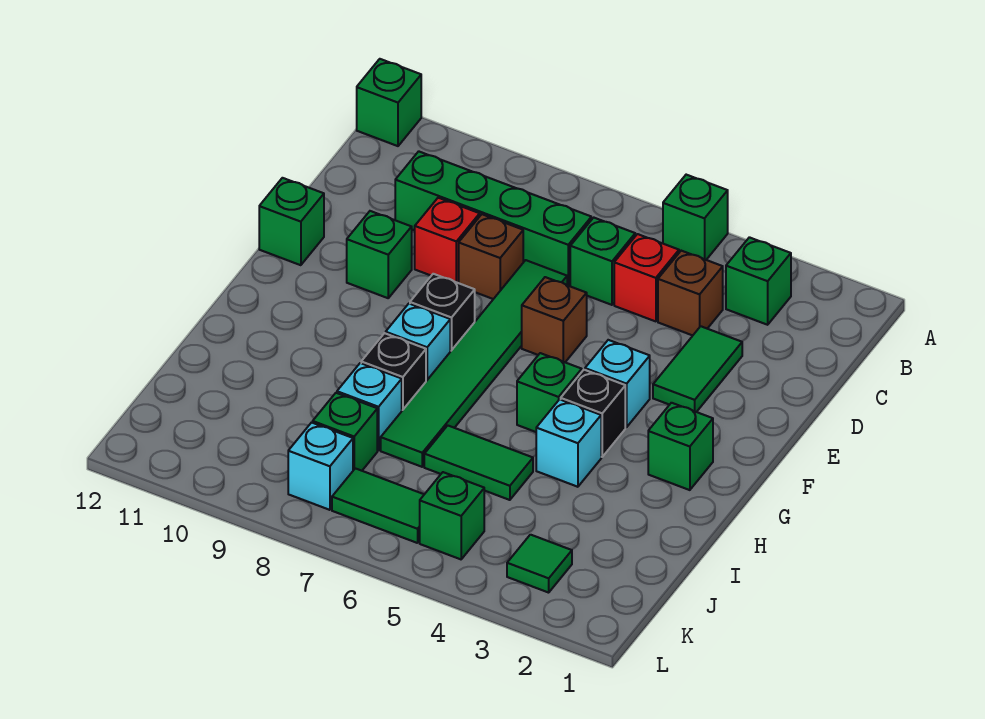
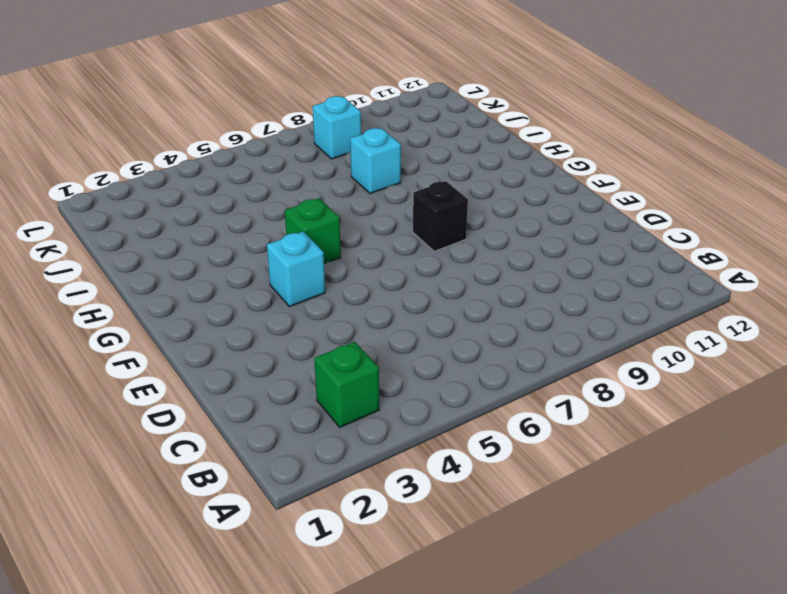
none -> green brick A5 level 1
none -> green brick A12 level 1
none -> brown brick C4 level 1

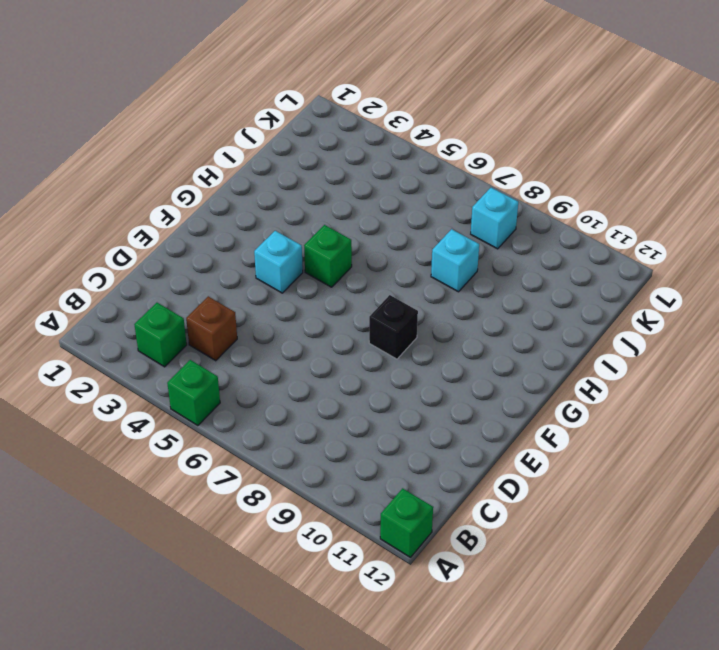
none -> red brick C5 level 1
none -> green brick C6 level 1
none -> green brick C7:C10 level 1

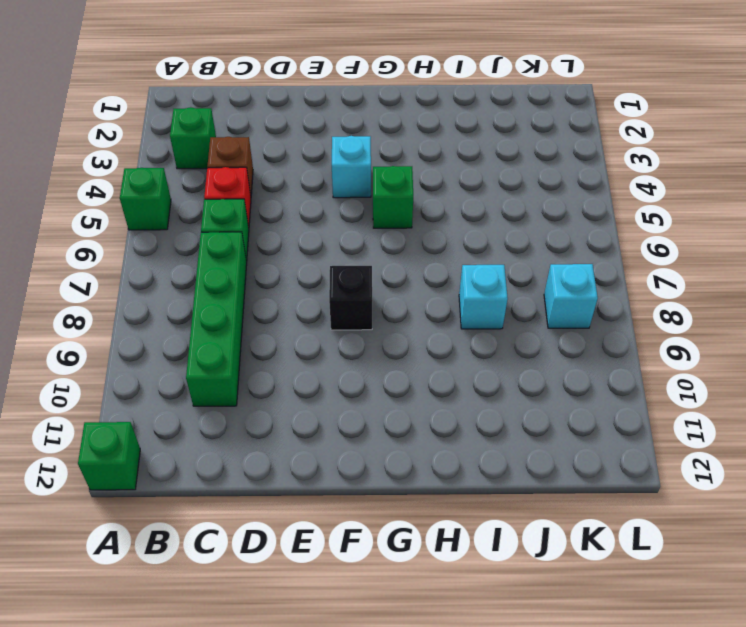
none -> green tile D3:E3 level 1
none -> green tile D7:I7 level 1
none -> brown brick D8 level 1

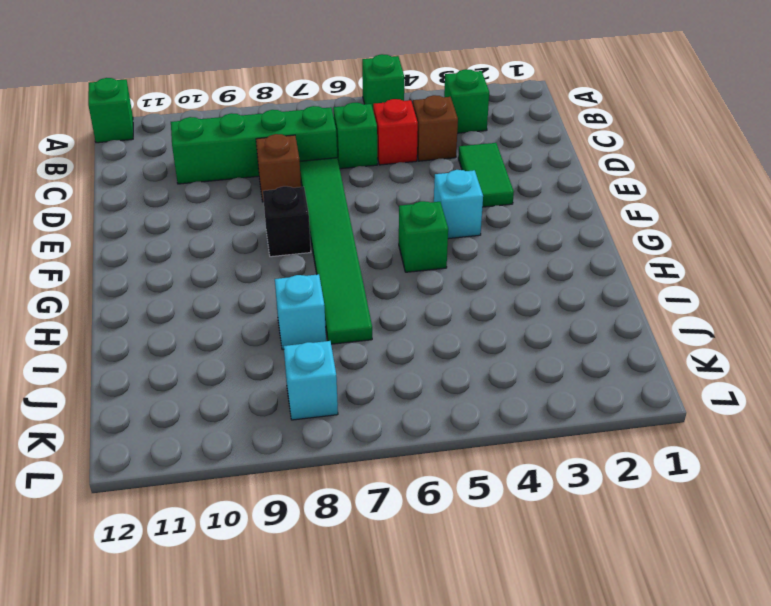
none -> red brick D9 level 1
none -> brown brick E6 level 1
none -> green brick E10 level 1

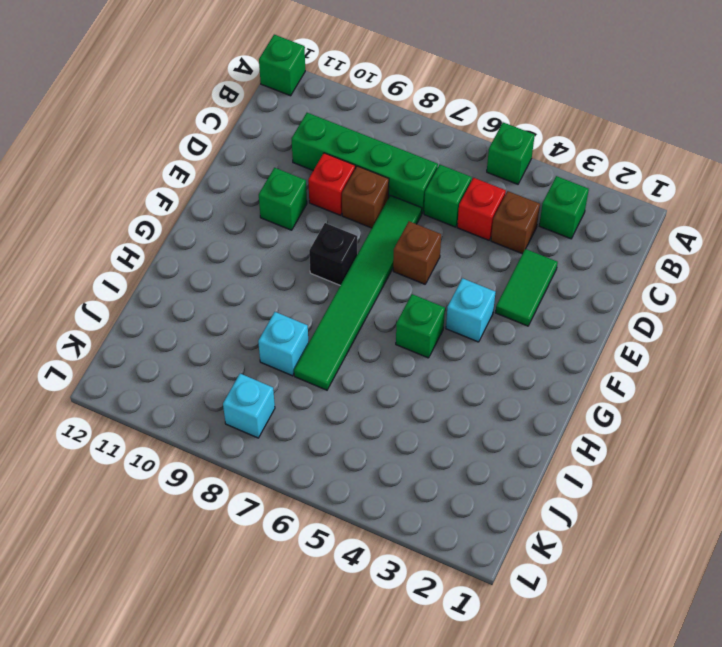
none -> green brick E12 level 1
none -> green brick G2 level 1
none -> black brick G4 level 1

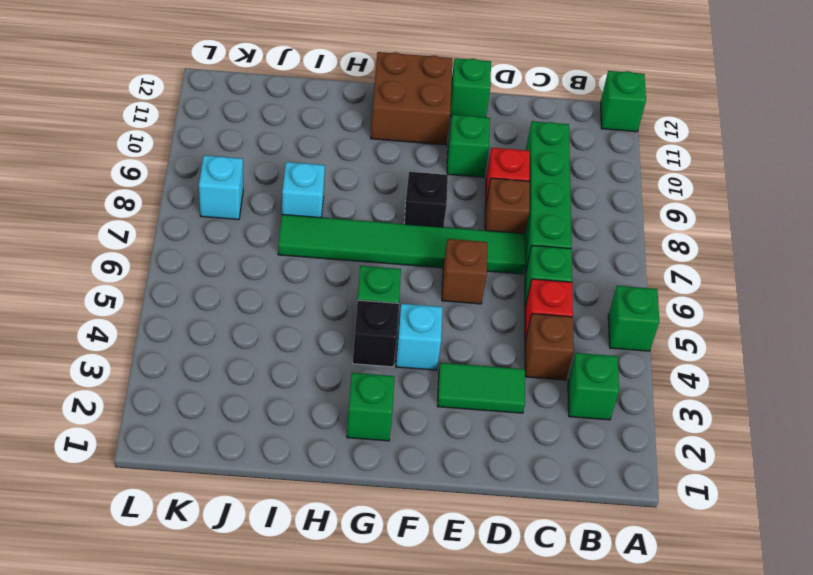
brown brick F11:G12 level 1 -> none
none -> cyan brick G8 level 1
none -> cyan brick H4 level 1
none -> black brick H8 level 1

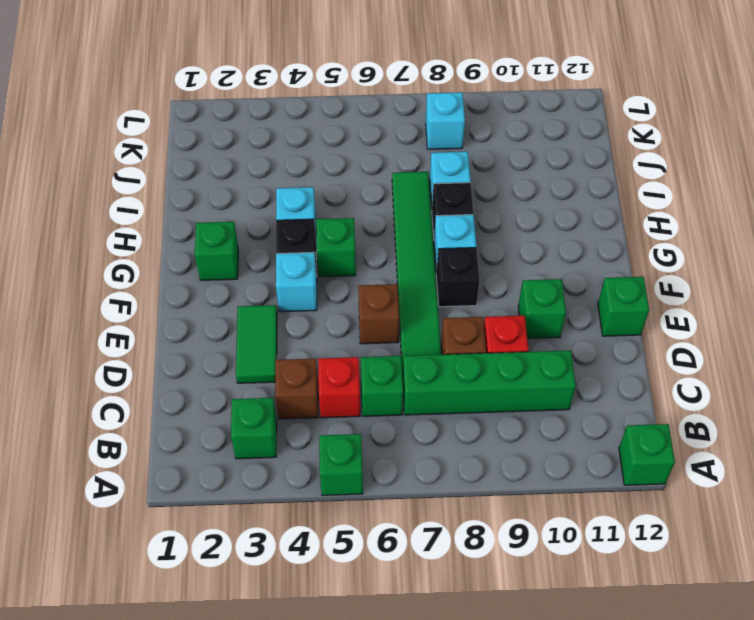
none -> green tile I5:I6 level 1
none -> green brick J8 level 1
none -> green tile K3 level 1

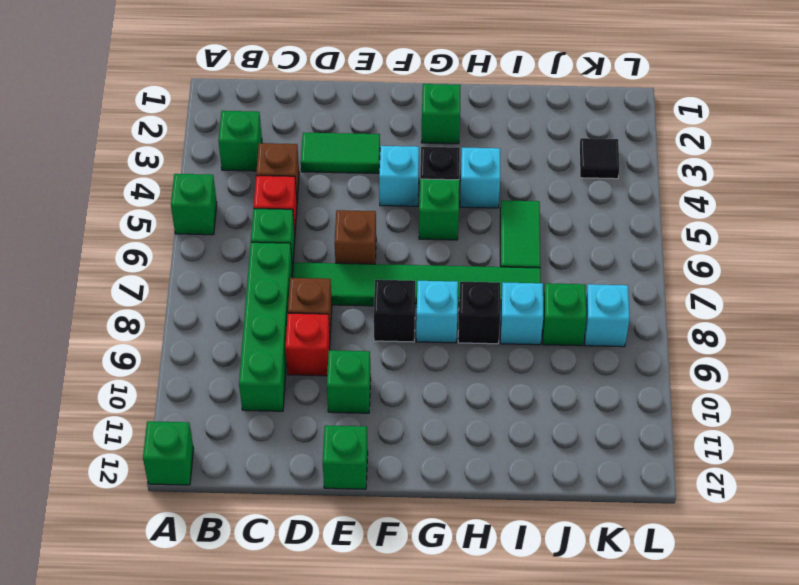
black tile K3 level 1 -> green tile K3 level 1
none -> green brick K5 level 1
none -> green tile K6:K7 level 1

